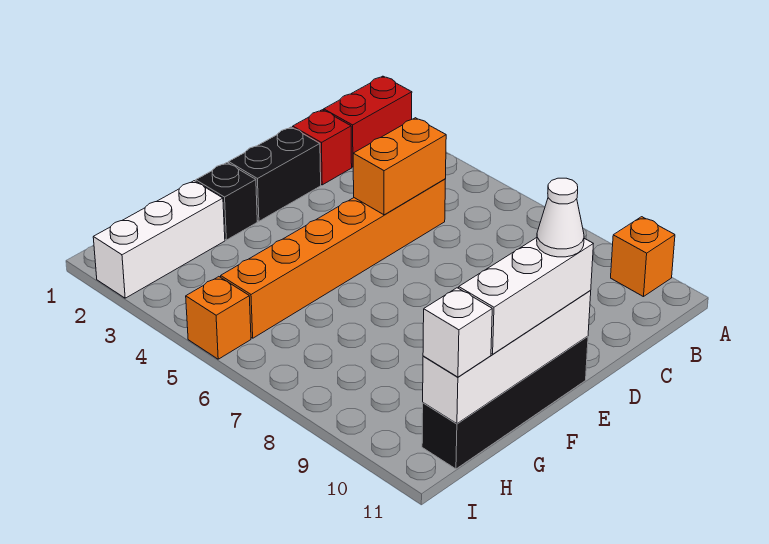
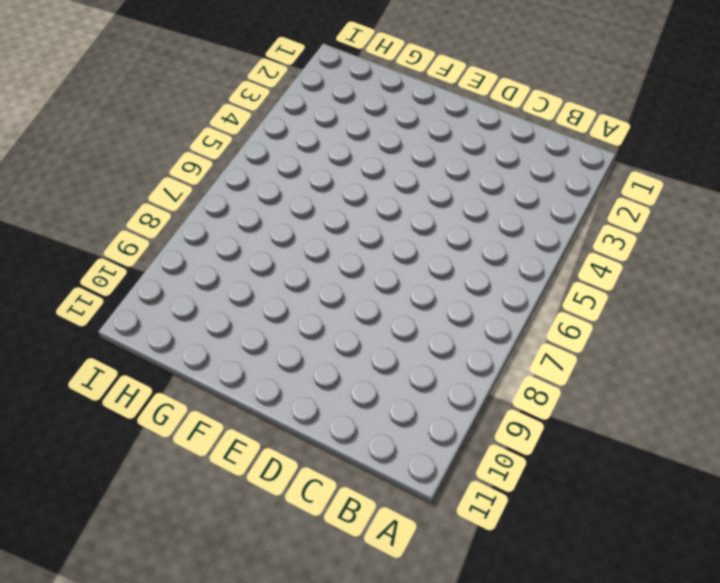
none -> red brick A2:B2 level 1
none -> orange brick A10 level 1
none -> red brick C2 level 1

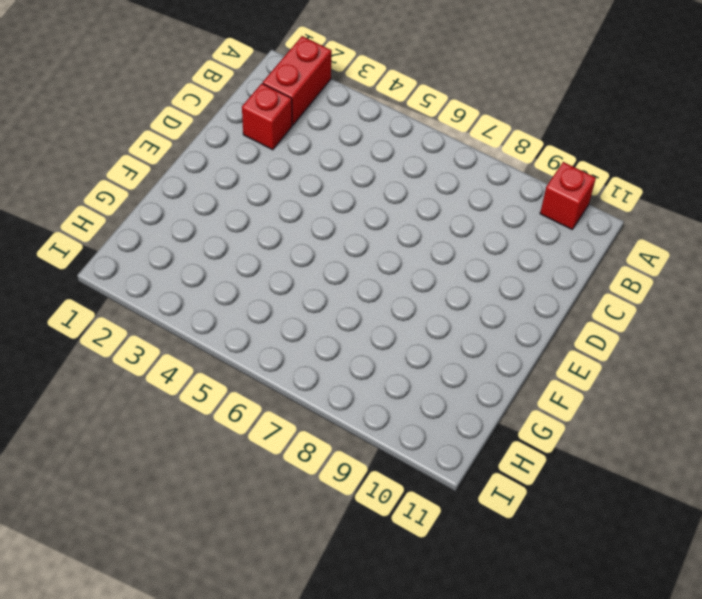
red brick A10 level 1 -> orange brick A10 level 1
none -> orange brick C5:H5 level 1
none -> black brick D2:E2 level 1
none -> black brick E11:H11 level 1

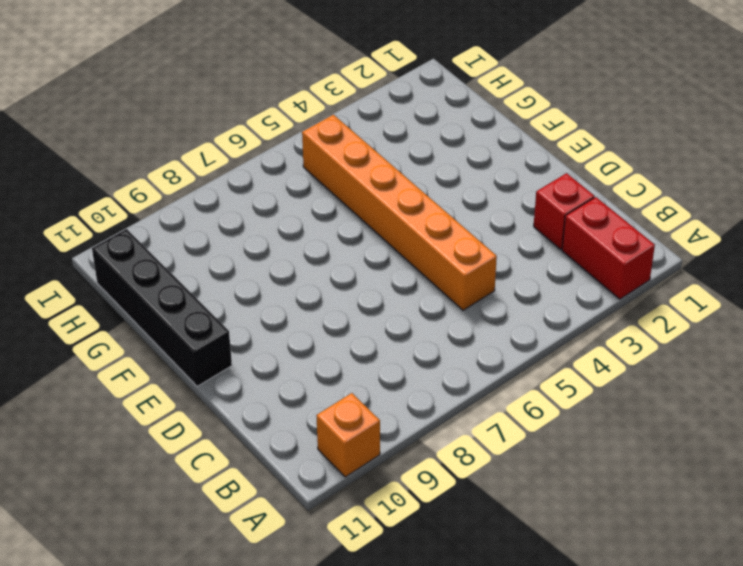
none -> black brick D2:E2 level 1
none -> black brick F2 level 1
none -> white brick G2:I2 level 1

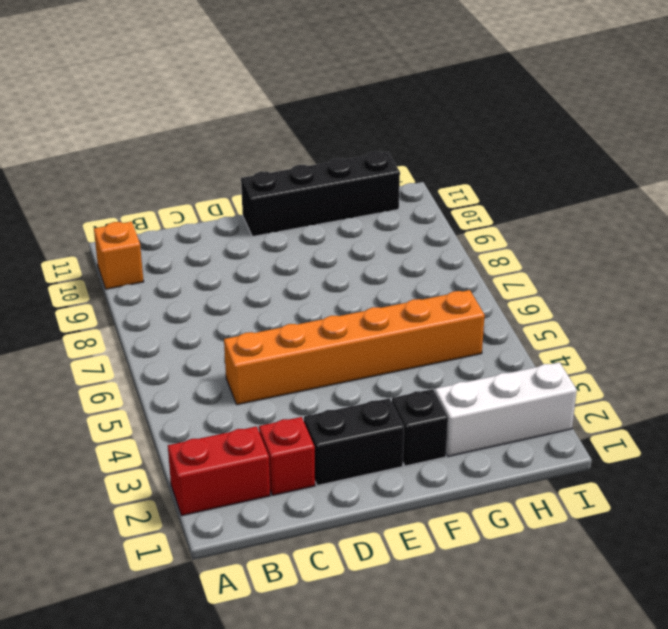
none -> orange brick I5 level 1
none -> orange brick C5:D5 level 2
none -> white brick E11:H11 level 2

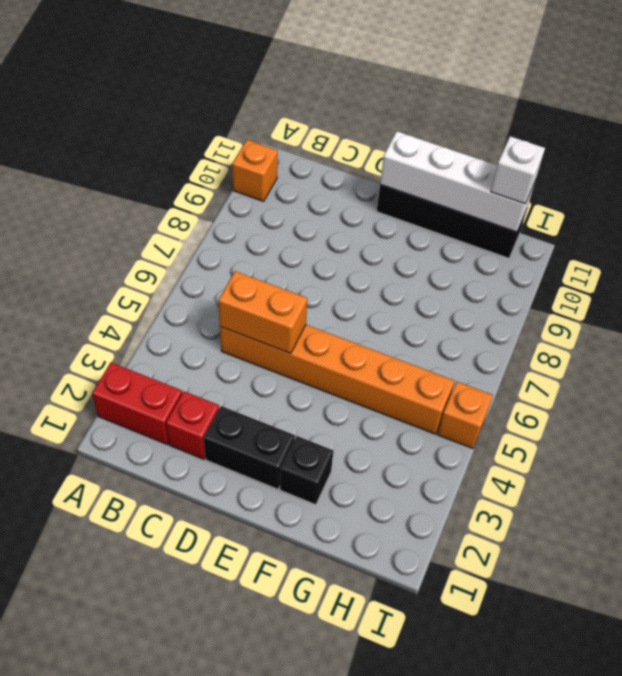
none -> white brick G2:I2 level 1
none -> white brick E11:G11 level 3
none -> white cone E11 level 4

